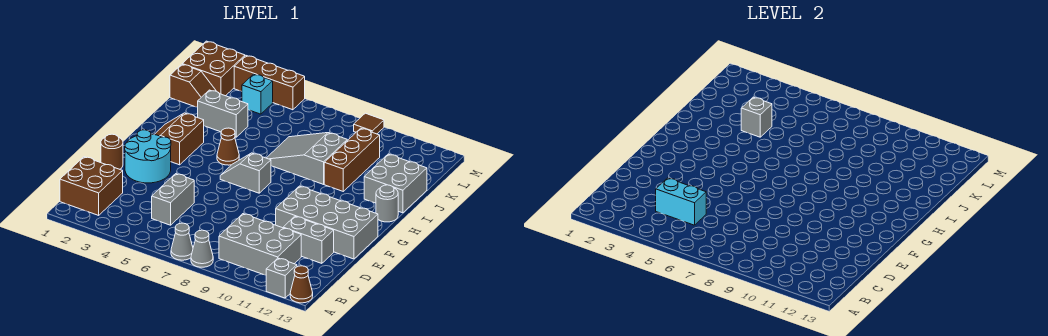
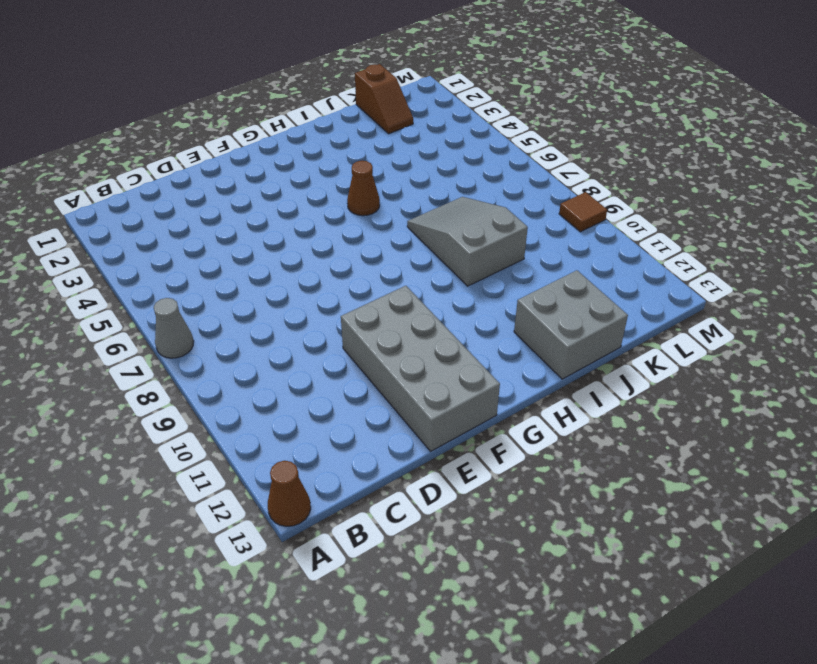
none -> grey cone A8 level 1
none -> grey brick A12 level 1
none -> brown brick B1:C2 level 1

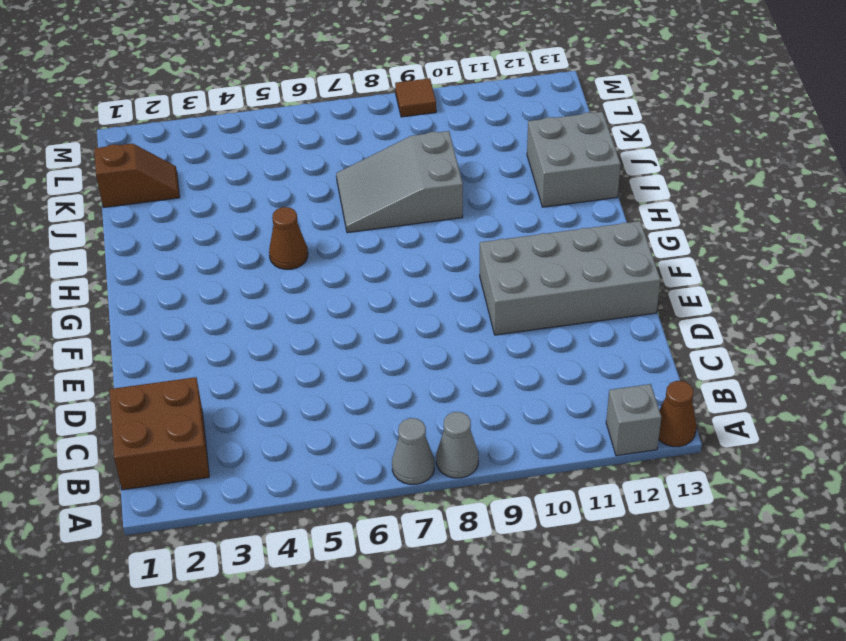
none -> grey brick B9:C11 level 1
none -> grey brick C5:D5 level 1
none -> grey brick D11:D12 level 1

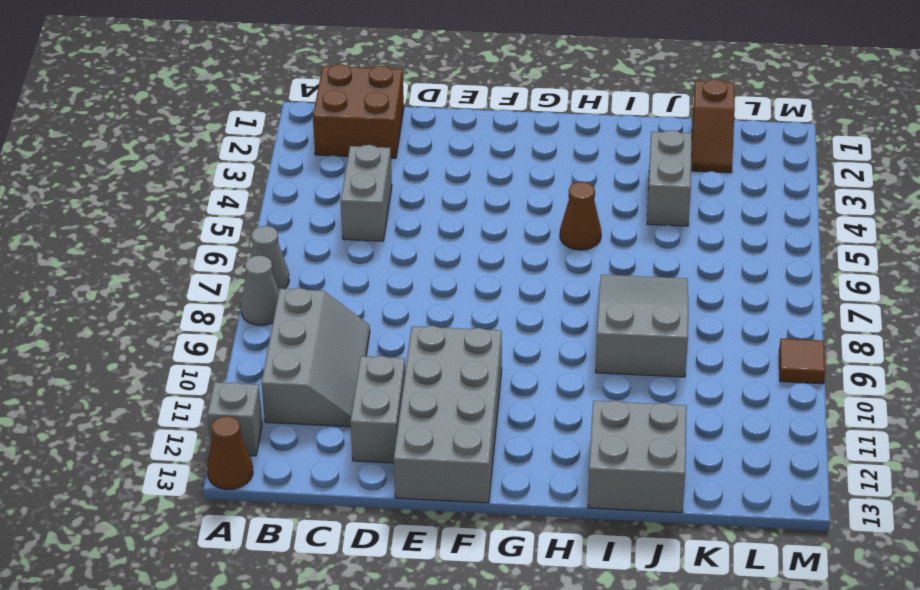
grey slope B9:C11 level 1 top B -> grey brick B9:C11 level 1
grey brick C4:C5 level 1 -> grey brick C5:D5 level 1
none -> brown round brick E1 level 1
none -> cyan round brick E2:F3 level 1
none -> brown slope G2:H3 level 1 top 3

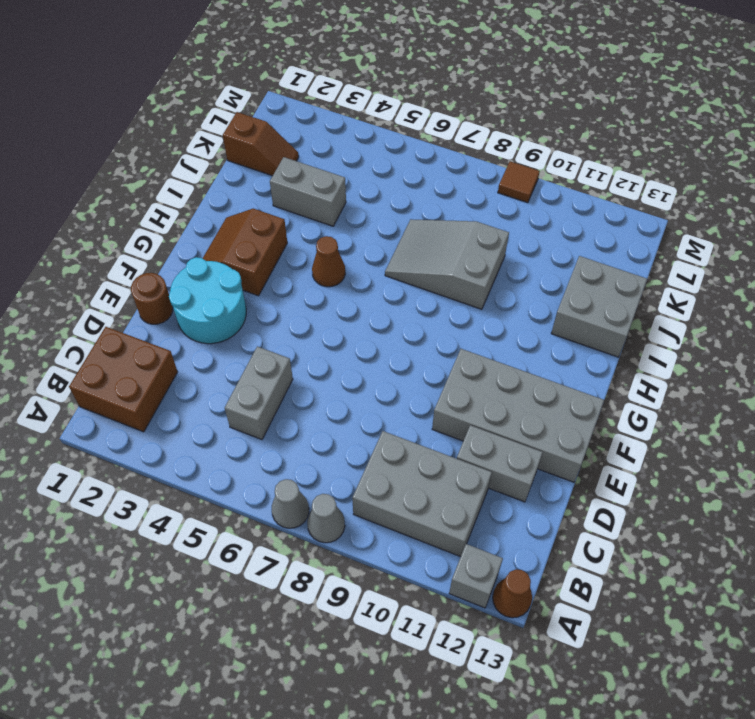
none -> grey slope G6:G7 level 1 top 7
none -> grey round brick H13 level 1
none -> brown brick I10:K10 level 1

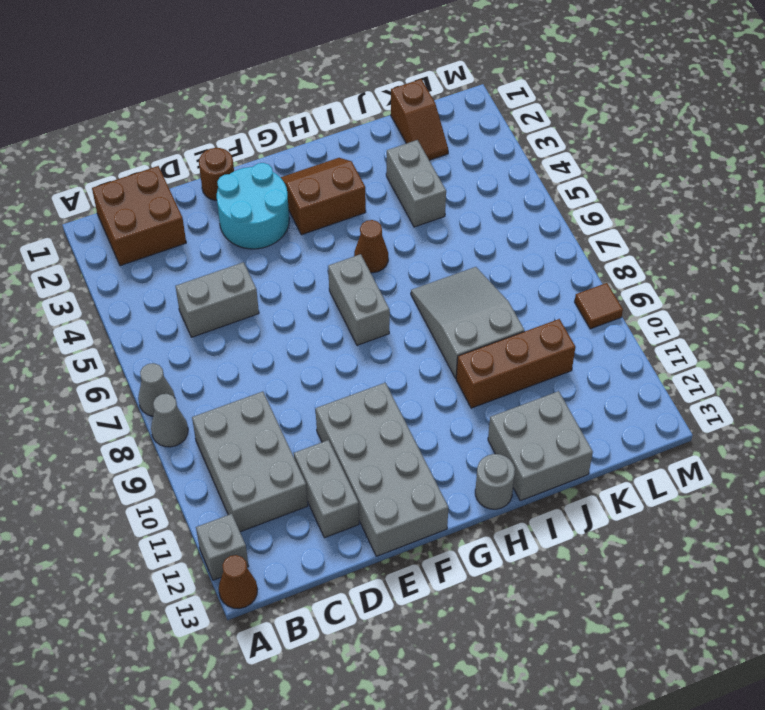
grey brick G6:G7 level 1 -> grey slope G6:G7 level 1 top 7
none -> brown brick L1:M2 level 1
none -> cyan brick L4 level 1
none -> brown brick M3:M5 level 1

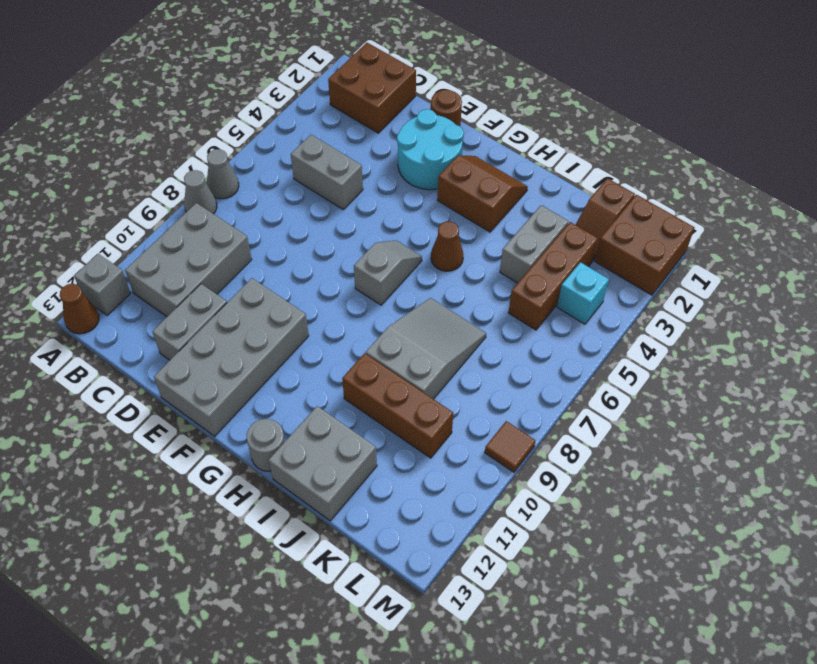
brown brick K3:K5 level 1 -> brown brick M3:M5 level 1
none -> cyan brick C4:C5 level 2
none -> grey brick J4 level 2

